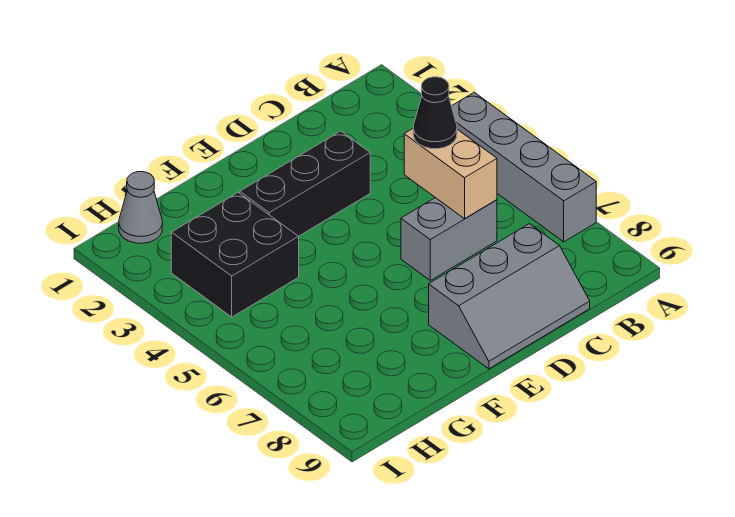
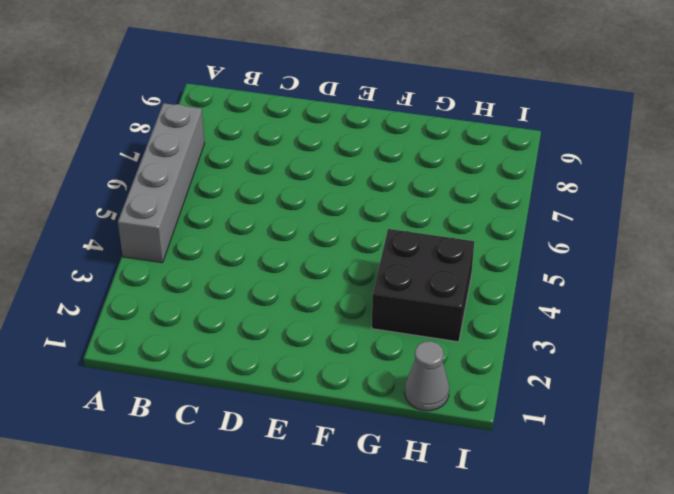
none -> grey brick C6:D6 level 1
none -> grey slope C8:E9 level 1 top 8

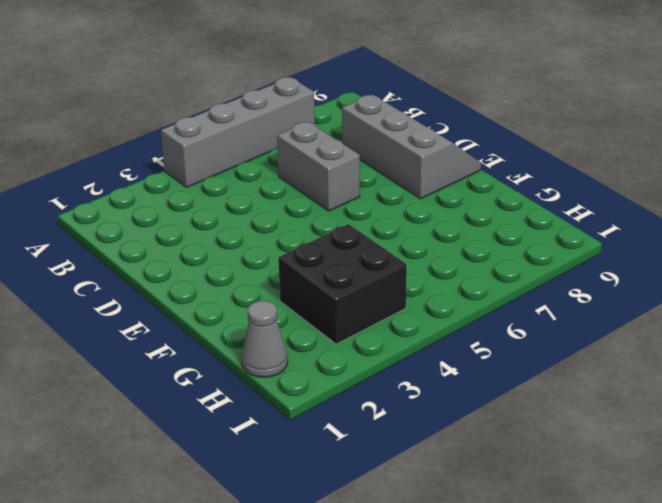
none -> black brick D3:F3 level 1
none -> tan brick C5:C6 level 2

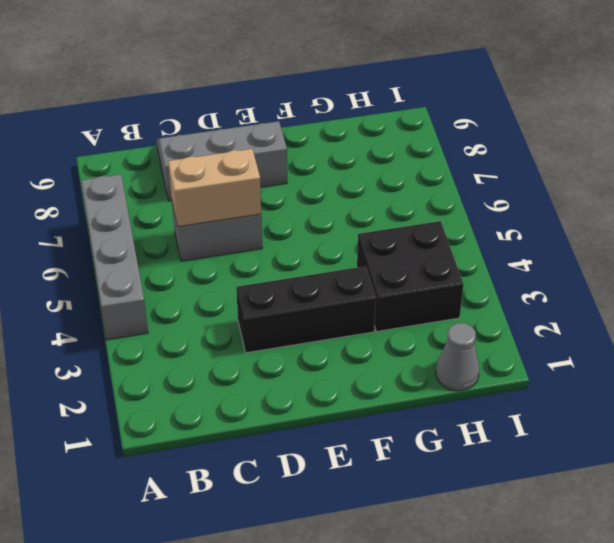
tan brick C6:D6 level 2 -> tan brick C5:C6 level 2
none -> black cone C5 level 3

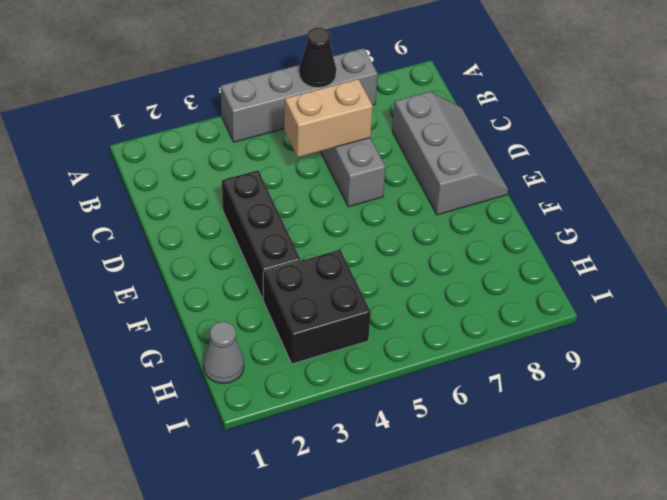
black cone A6 level 2 -> black cone C5 level 3

